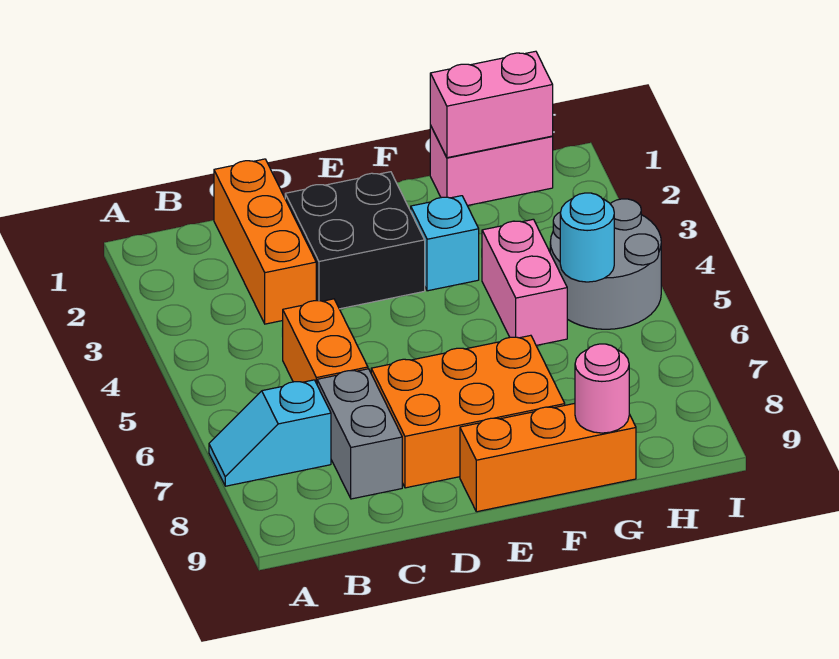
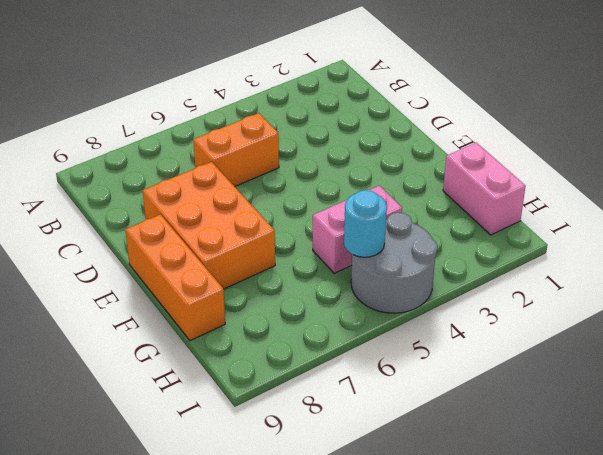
none -> cyan slope A7:B7 level 1 top B
none -> orange brick C1:C3 level 1
none -> grey brick C7:C8 level 1

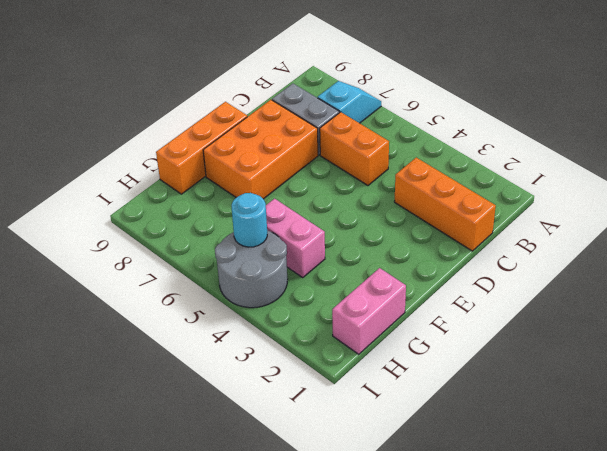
none -> black brick D2:E3 level 1
none -> cyan brick F3 level 1
none -> pink brick G1:H1 level 2

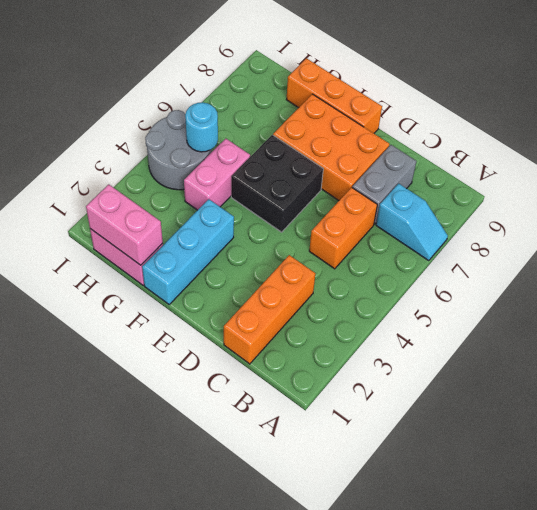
black brick E5:F6 level 1 -> black brick D2:E3 level 1
cyan brick F1:F3 level 1 -> cyan brick F3 level 1
none -> pink round brick G9 level 2

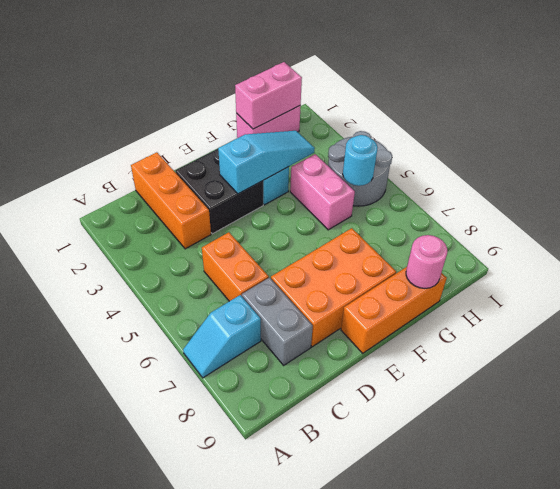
cyan slope E3:G3 level 2 top E -> none

